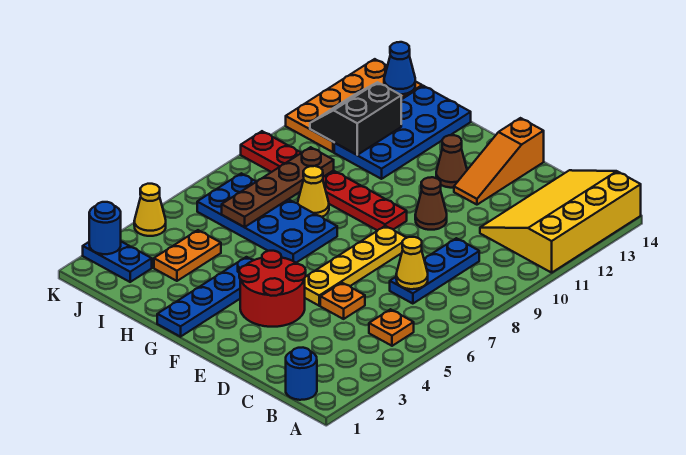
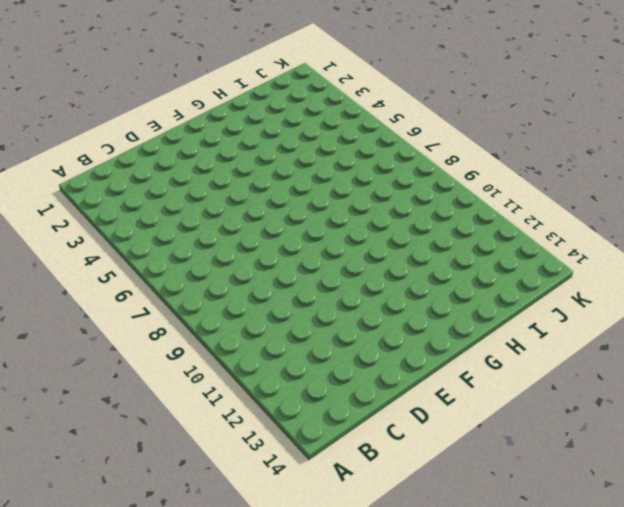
none -> yellow slope A11:C14 level 1 top A
none -> blue round brick B1 level 1
none -> orange plate B5 level 1

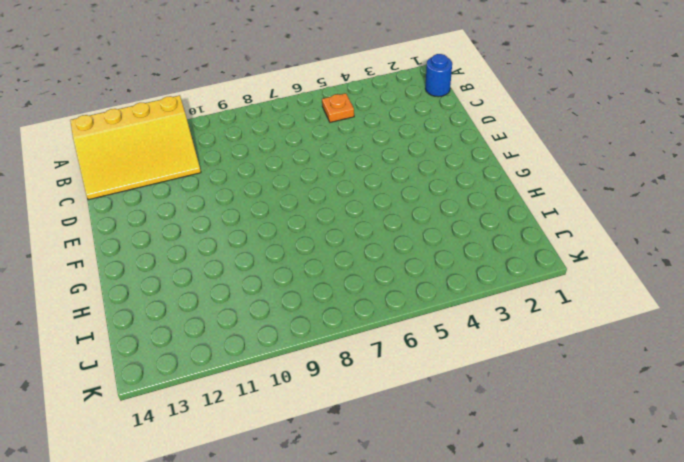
none -> blue plate C7:C9 level 1
none -> orange plate D5 level 1
none -> red round brick E3:F4 level 1

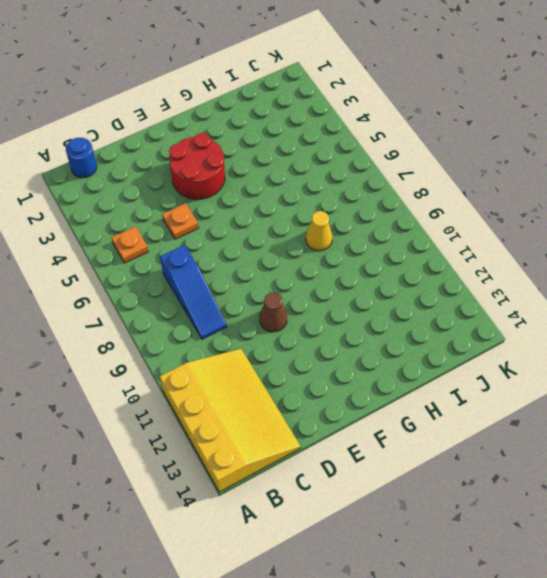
blue slope C7:C9 level 1 top 7 -> blue plate C7:C9 level 1
none -> yellow plate E5:E8 level 1
none -> orange slope E12:E14 level 1 top 14
none -> red plate F9:K9 level 1

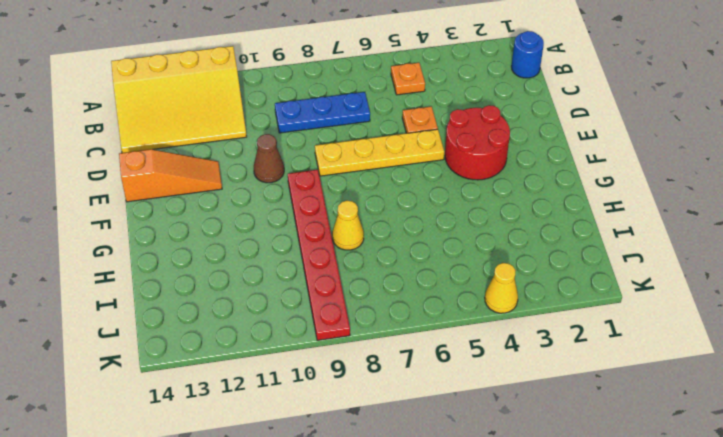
none -> brown cone F12 level 1
none -> blue plate G1:G4 level 1
none -> blue plate G6:J7 level 1

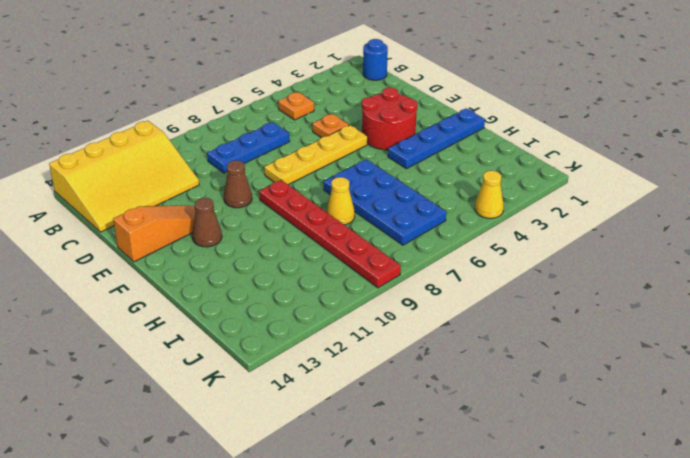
none -> blue plate H11:I14 level 1
none -> orange plate I3:I4 level 1
none -> blue plate J2:K2 level 1

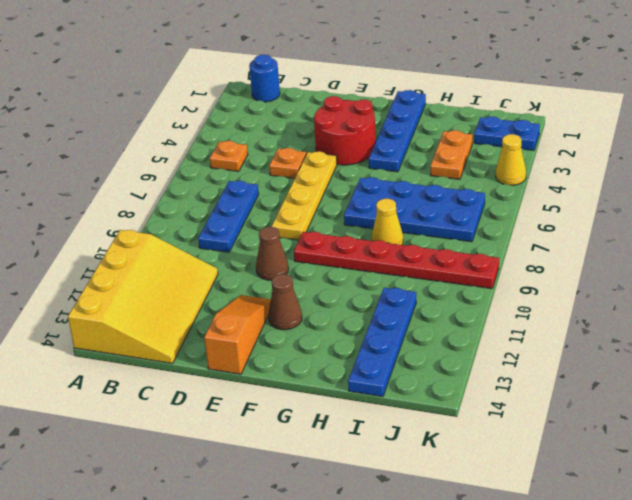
blue plate I11:I14 level 1 -> blue plate H11:I14 level 1
none -> orange plate J11:K14 level 1
none -> yellow cone C7 level 2
none -> brown plate I6:I9 level 2

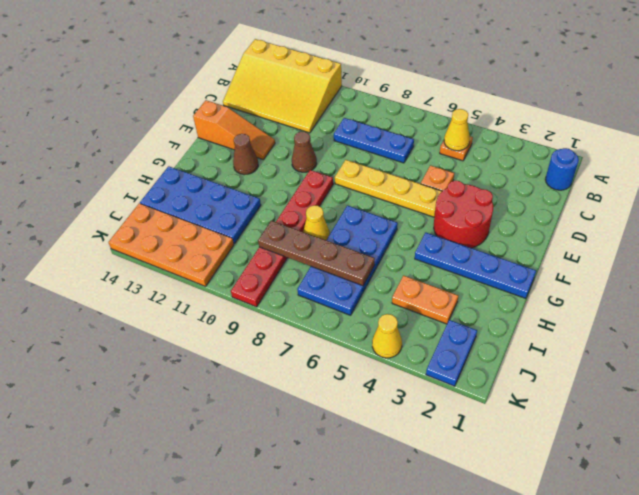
yellow cone B5 level 2 -> yellow cone C7 level 2
none -> black slope I11:J12 level 2 top I
none -> blue cone J14 level 2
none -> blue round brick K2 level 2

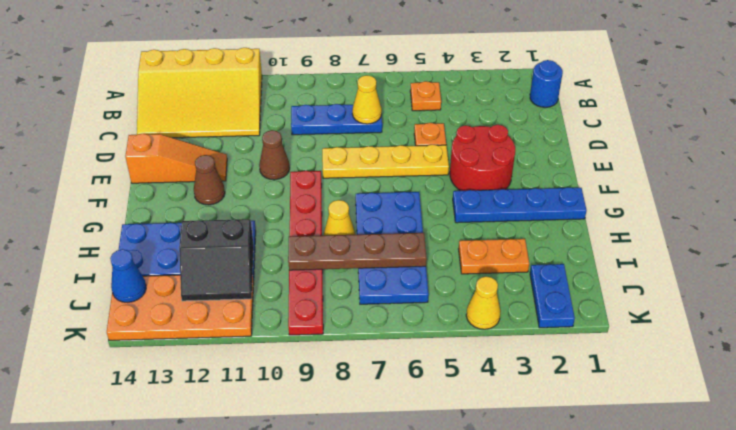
none -> blue round brick K2 level 2

